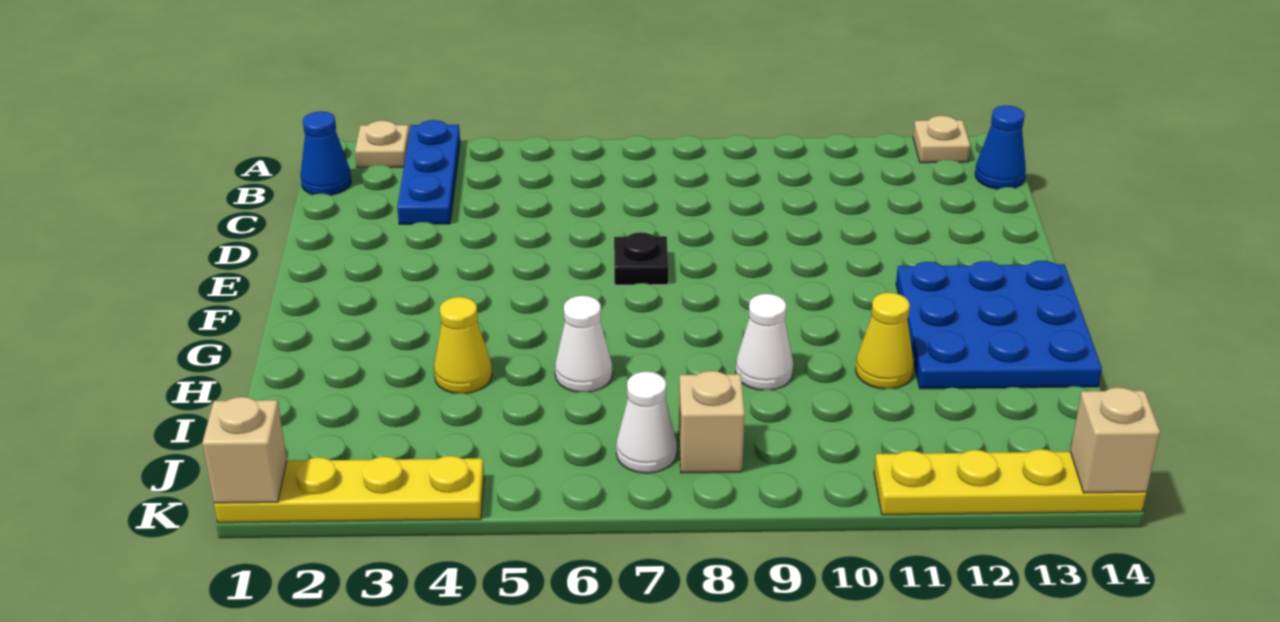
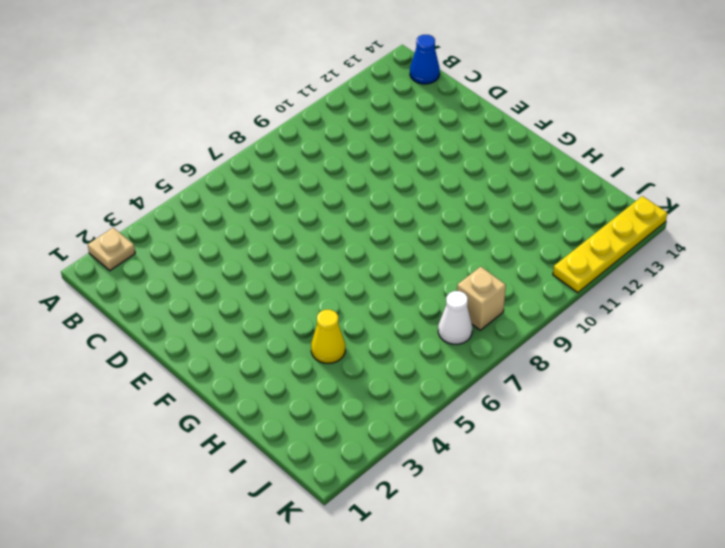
none -> blue plate A3:C3 level 1
none -> tan plate A13 level 1
none -> blue cone B1 level 1

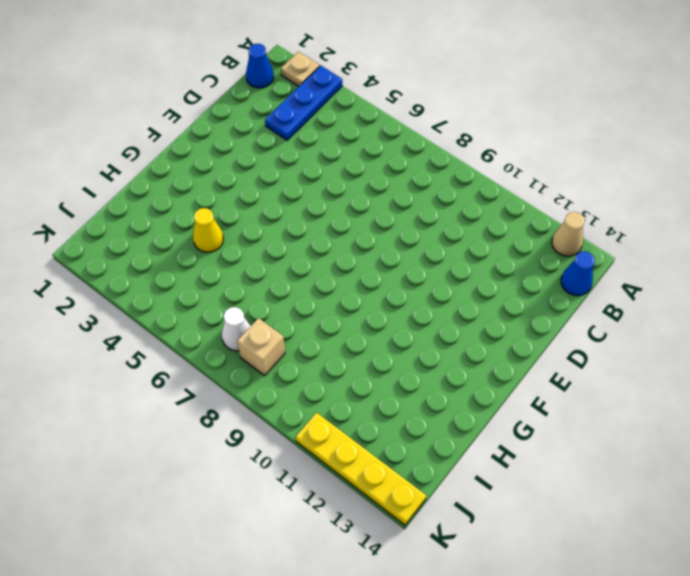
tan cone A13 level 1 -> tan plate A13 level 1
none -> black plate E7 level 1
none -> blue plate F12:H14 level 1
none -> white cone H6 level 1

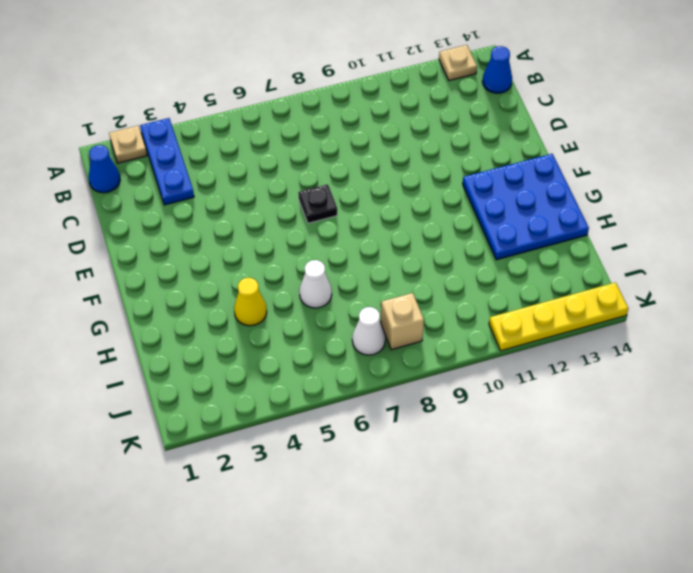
none -> white cone H9 level 1
none -> yellow cone H11 level 1
none -> yellow plate K1:K4 level 1

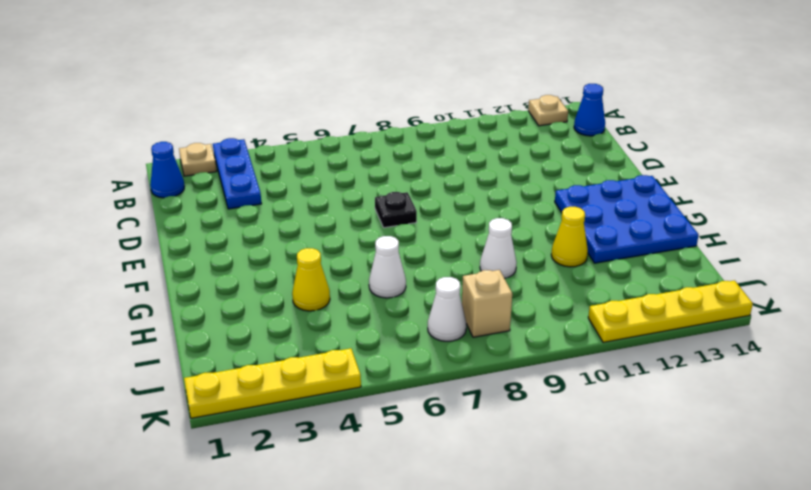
none -> tan brick K1 level 2
none -> tan brick K14 level 2

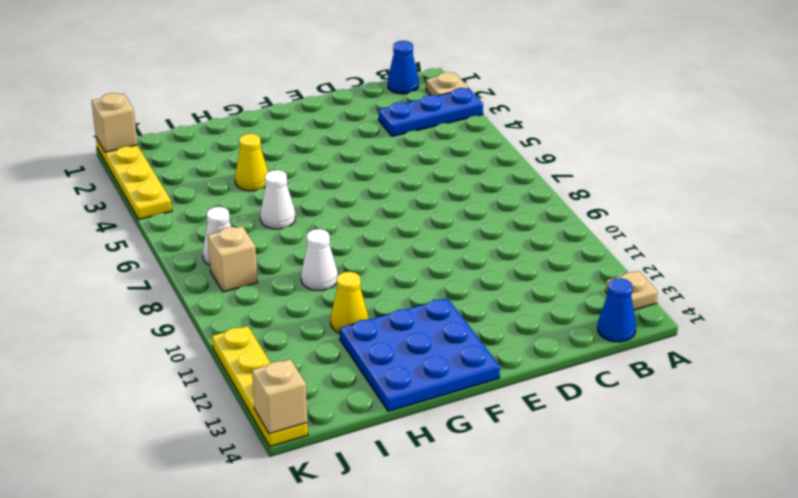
none -> black plate E7 level 1

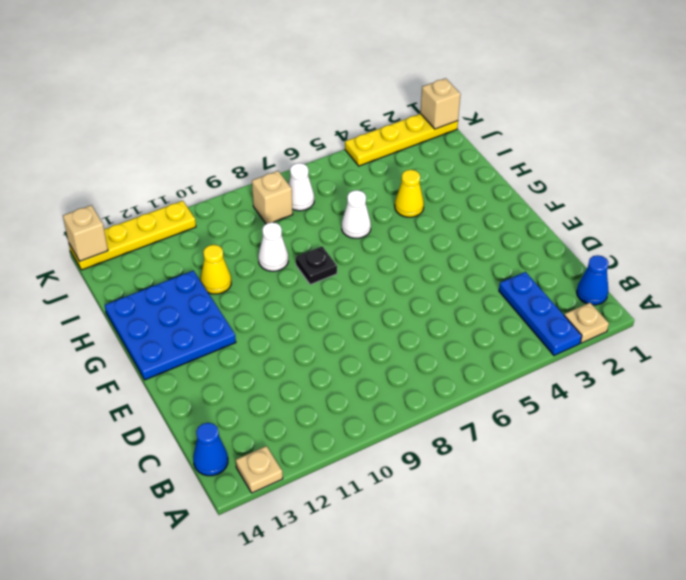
black plate G8 level 1 -> black plate E7 level 1

